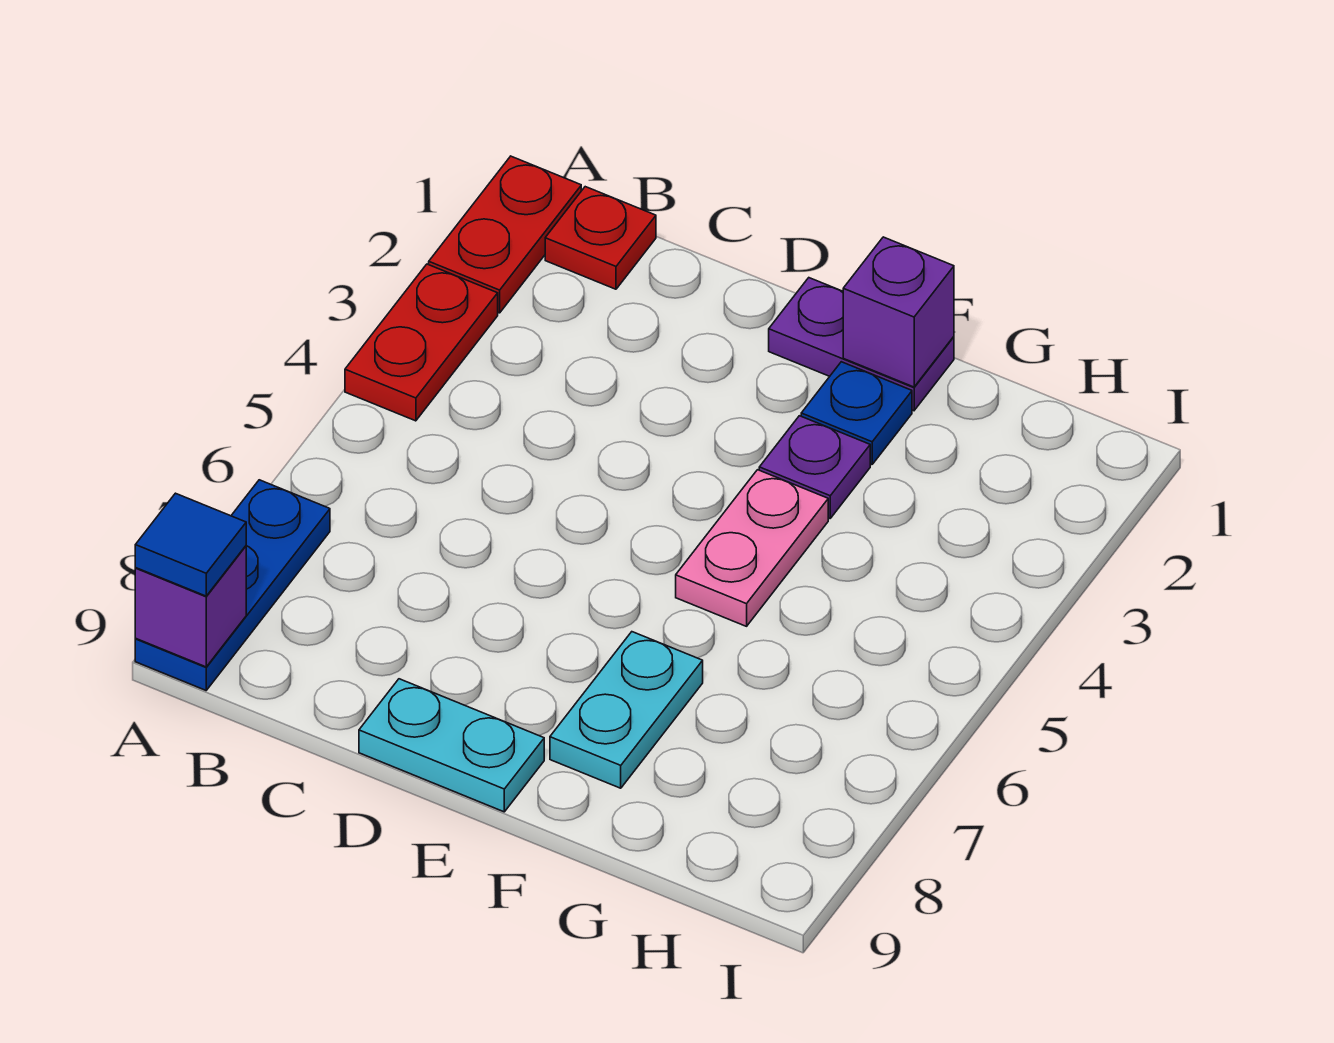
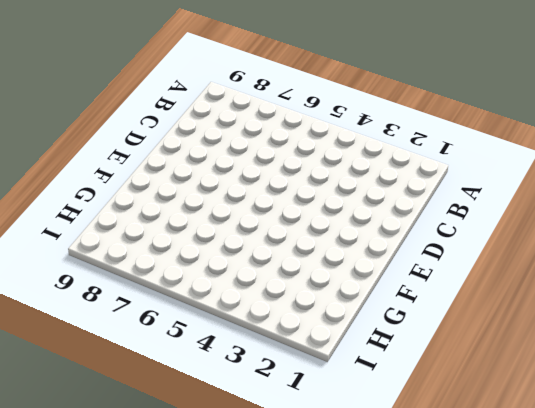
none -> red plate A1:A2 level 1
none -> red plate A3:A4 level 1
none -> blue plate A7:A9 level 1

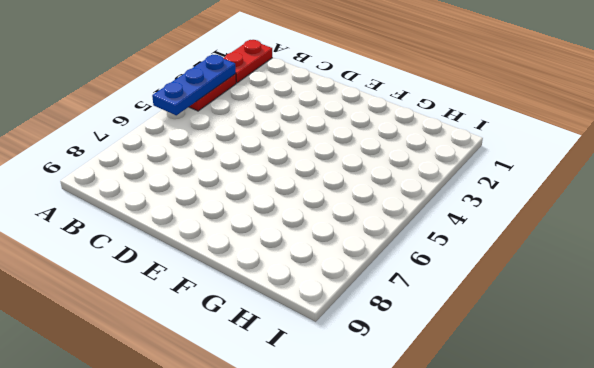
blue plate A3:A5 level 2 -> blue plate A7:A9 level 1
none -> red plate B1 level 1
none -> cyan plate D9:E9 level 1
none -> purple plate E1:F1 level 1

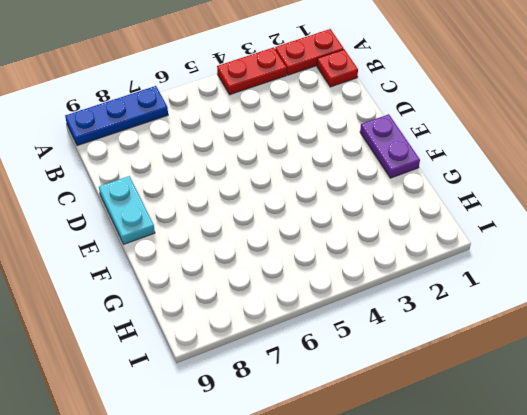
none -> blue plate F2 level 1
none -> purple plate F3 level 1
none -> pink plate F4:F5 level 1

